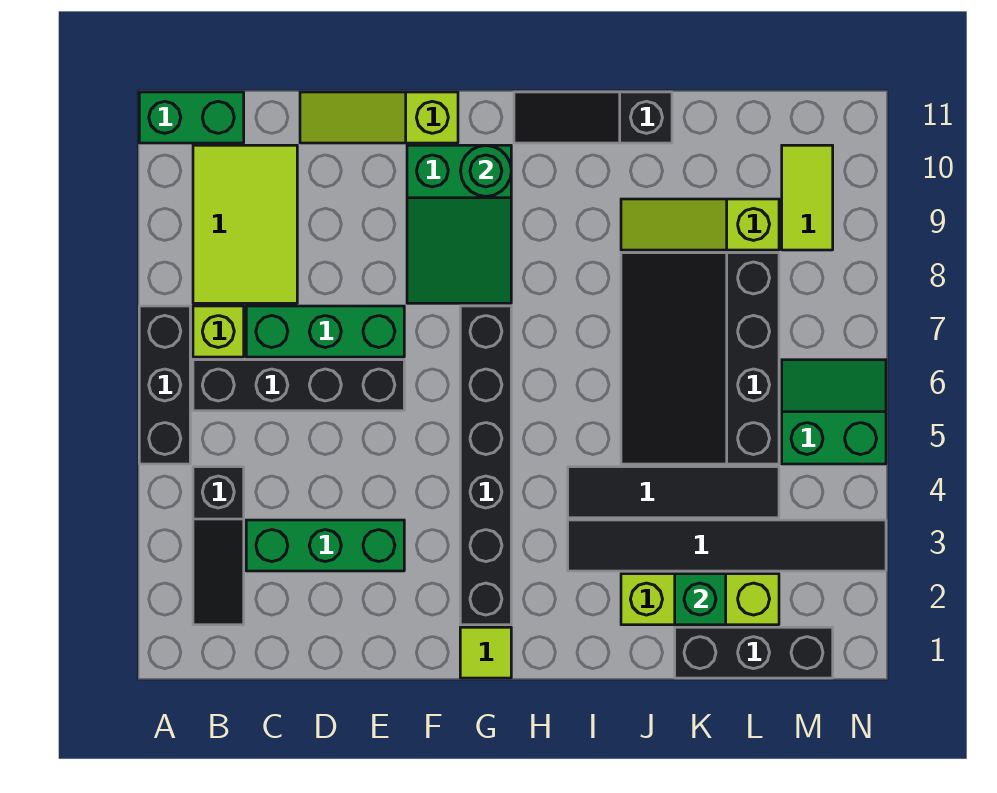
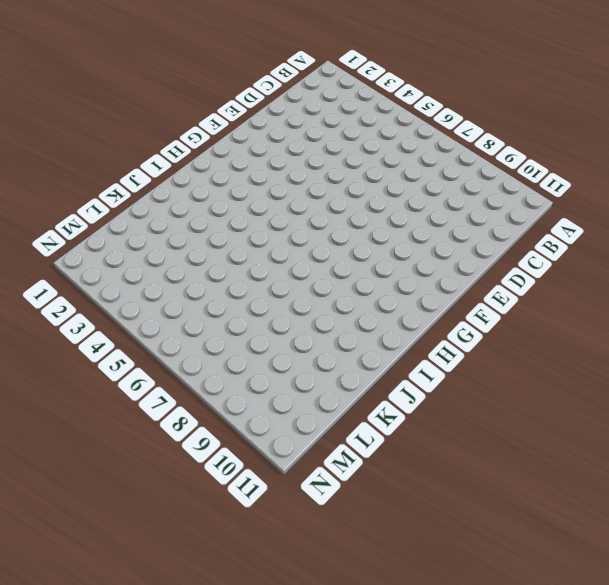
none -> black brick A5:A7 level 1
none -> green brick A11:B11 level 1
none -> black slope B2:B4 level 1 top 4

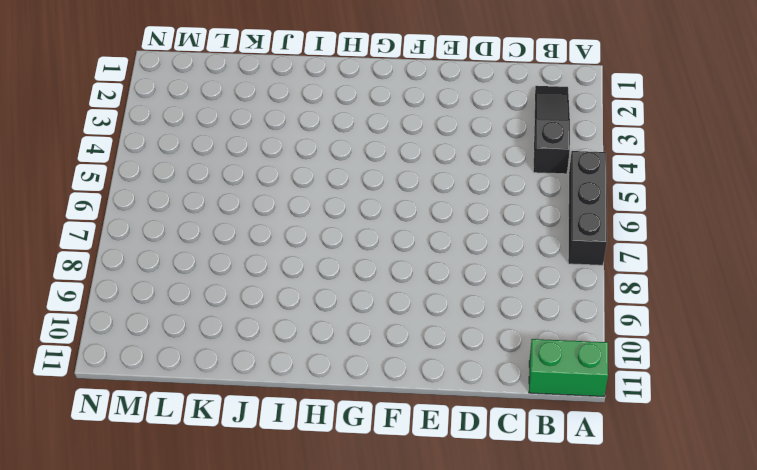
none -> black brick B6:E6 level 1
none -> lime brick B7 level 1
none -> lime tile B8:C10 level 1

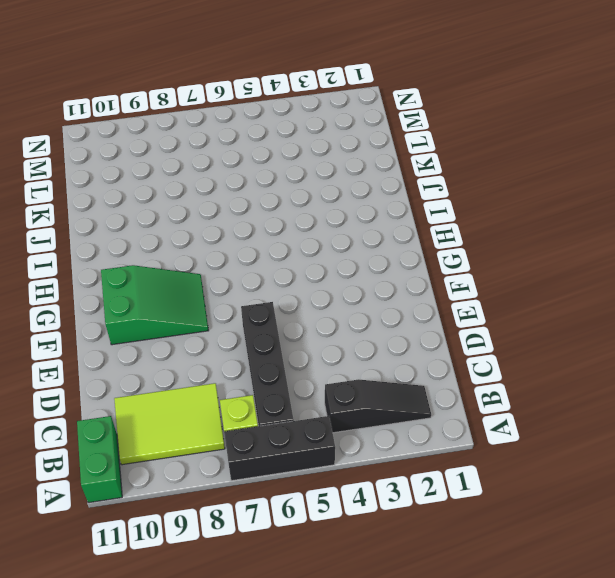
none -> green brick C3:E3 level 1
none -> green brick C7:E7 level 1
none -> lime slope D11:F11 level 1 top F

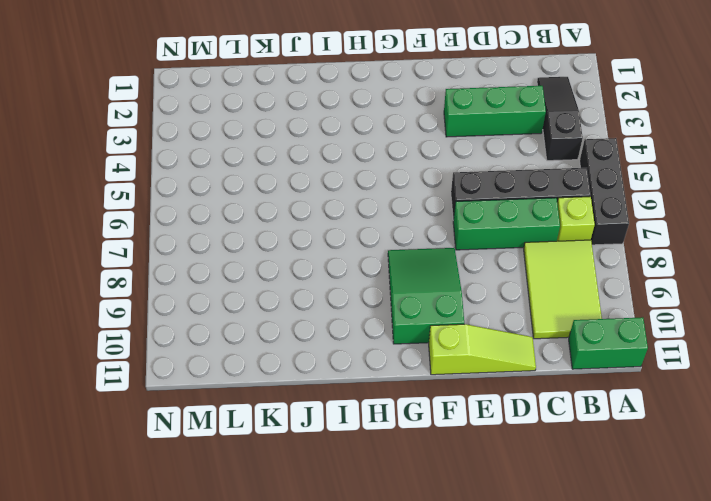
none -> lime tile G1 level 1
none -> black brick G2:G7 level 1
none -> black slope H11:J11 level 1 top J

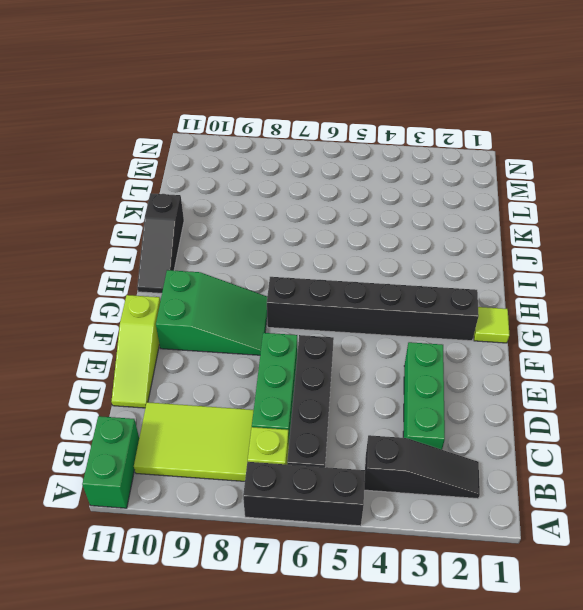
none -> black tile I3:N3 level 1
none -> black tile I4:L4 level 1
none -> lime brick J2:L2 level 1

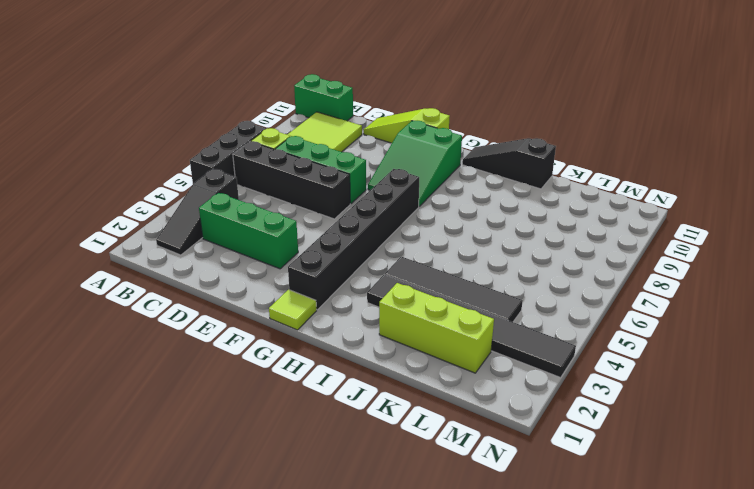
none -> black slope J5:L8 level 1 top L
none -> lime slope J9:L9 level 1 top L
none -> black brick K1:M1 level 1

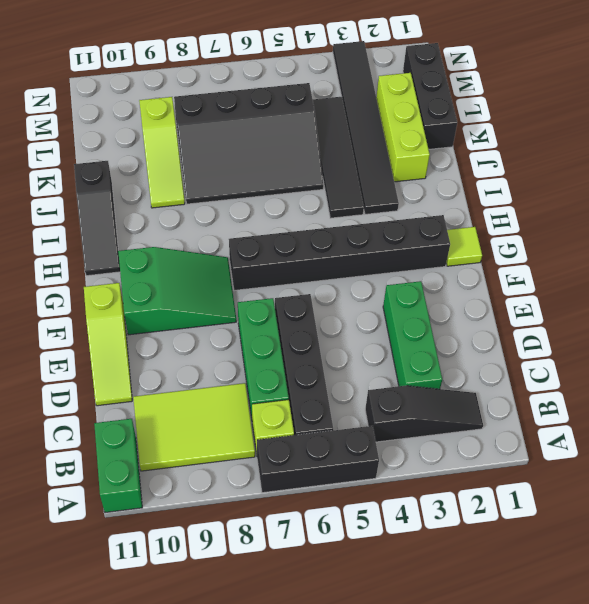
none -> green slope M5:N6 level 1 top 5
none -> lime tile M9:M10 level 1
none -> green round brick G10 level 2

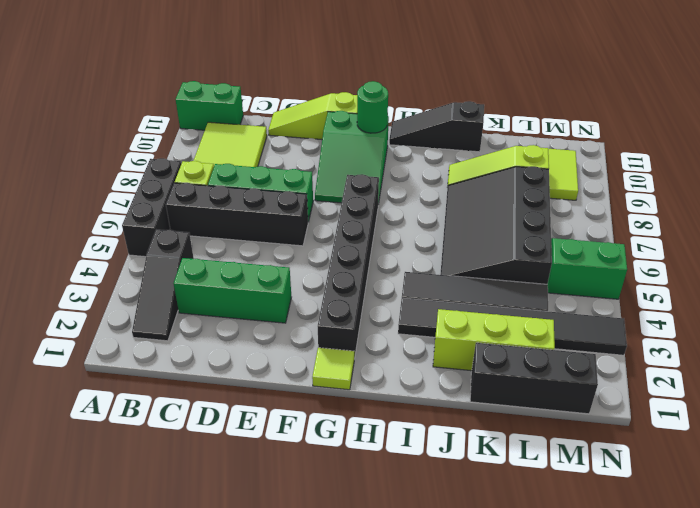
none -> green brick K2 level 2

